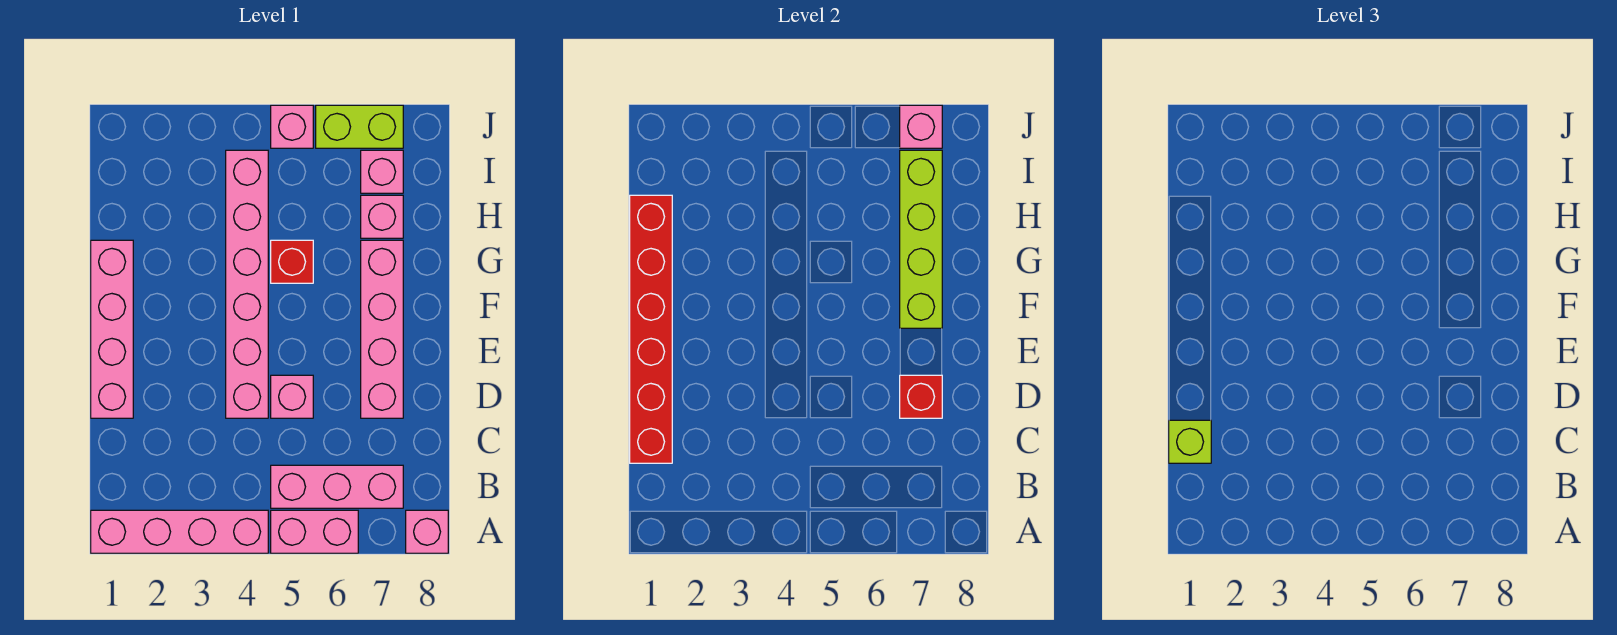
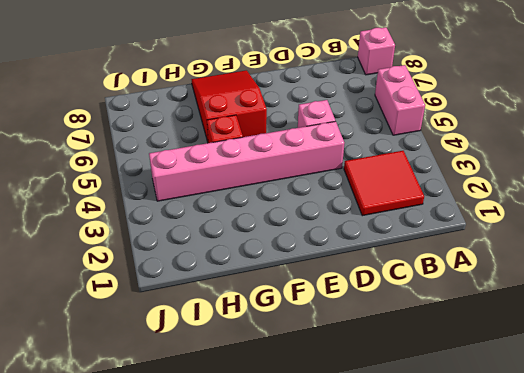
red tile B2:C3 level 1 -> none
red slope F6:G8 level 1 top 6 -> pink brick D7:G7 level 1
none -> pink brick A1:A4 level 1
none -> pink brick B5:B7 level 1
none -> pink brick D1:G1 level 1

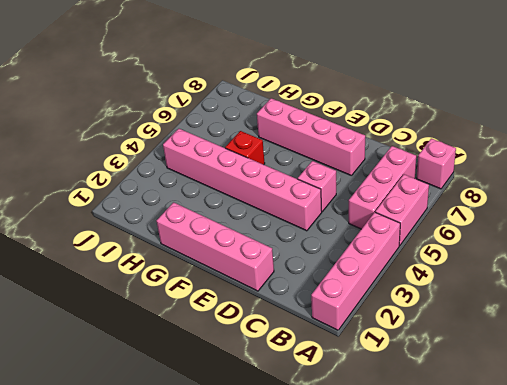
none -> pink brick H7 level 1
none -> pink brick I7 level 1
none -> pink brick J5 level 1

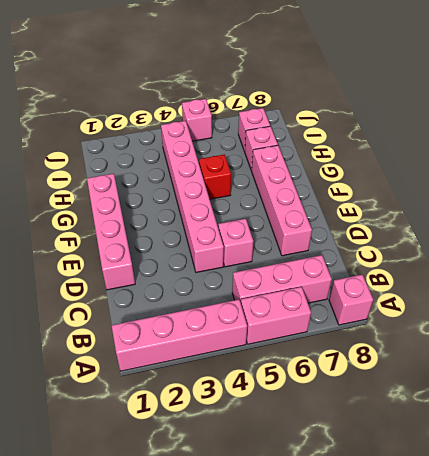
none -> lime brick J6:J7 level 1
none -> red brick C1:H1 level 2
none -> red brick D7 level 2

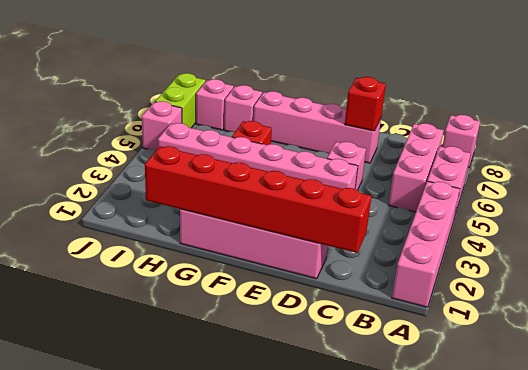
none -> lime brick F7:I7 level 2
none -> pink brick J7 level 2
none -> lime brick C1 level 3

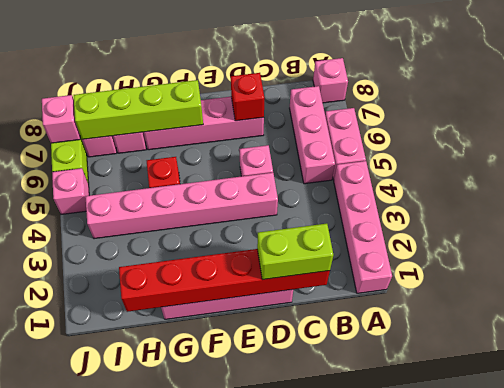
lime brick C1:D1 level 3 -> lime brick C1 level 3

